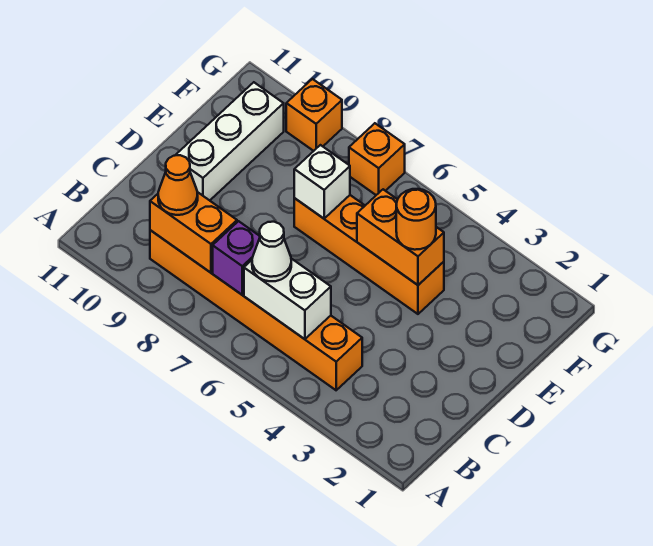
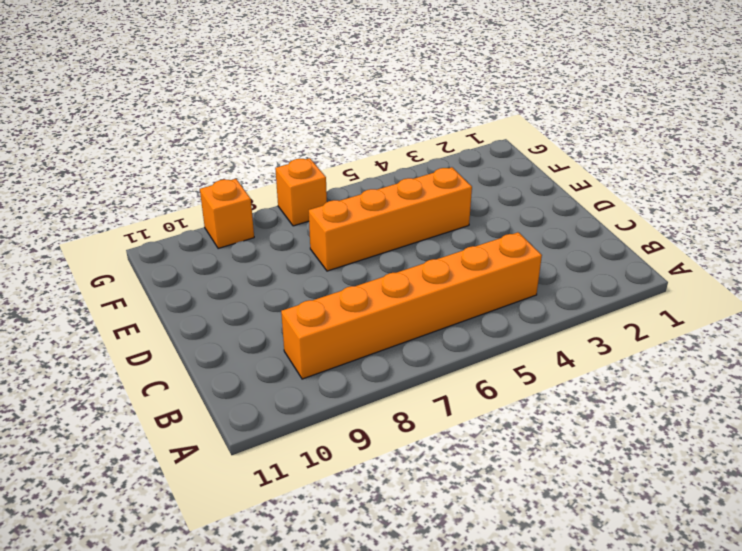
none -> white brick D10:F10 level 1
none -> white brick B5:B6 level 2
none -> purple brick B7 level 2

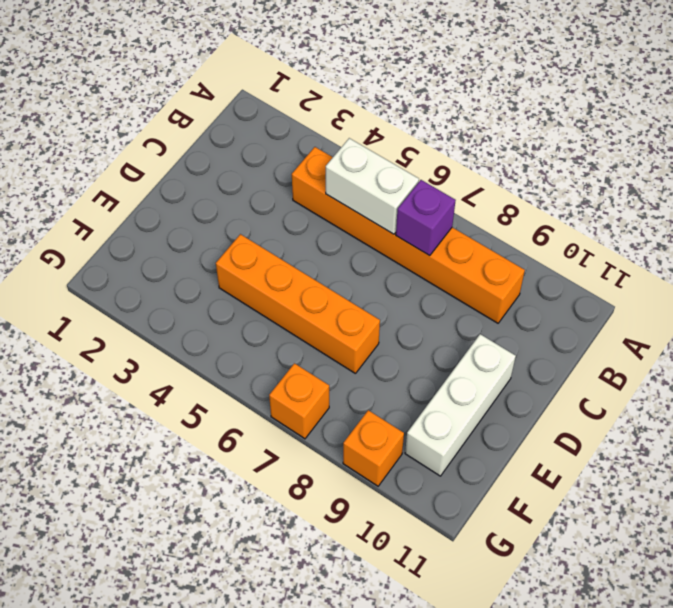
none -> orange brick B8:B9 level 2
none -> orange brick E4:E5 level 2
none -> white brick E7 level 2

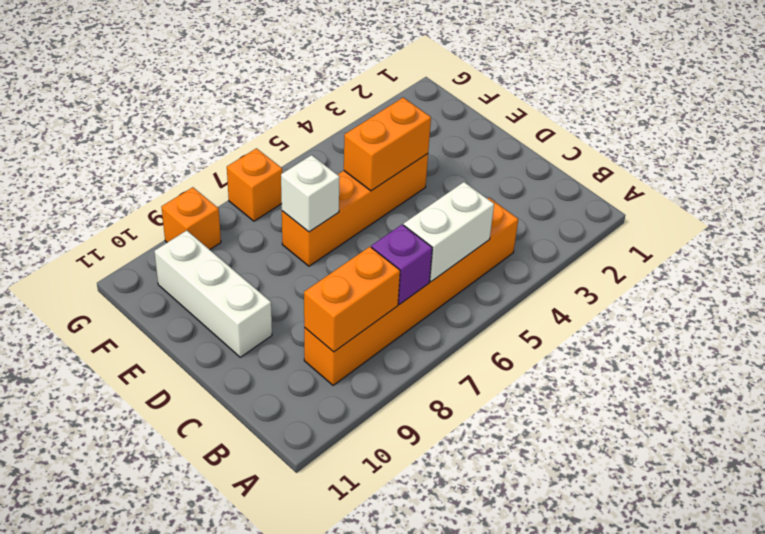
none -> white cone B6 level 3
none -> orange cone B9 level 3
none -> orange round brick E4 level 3

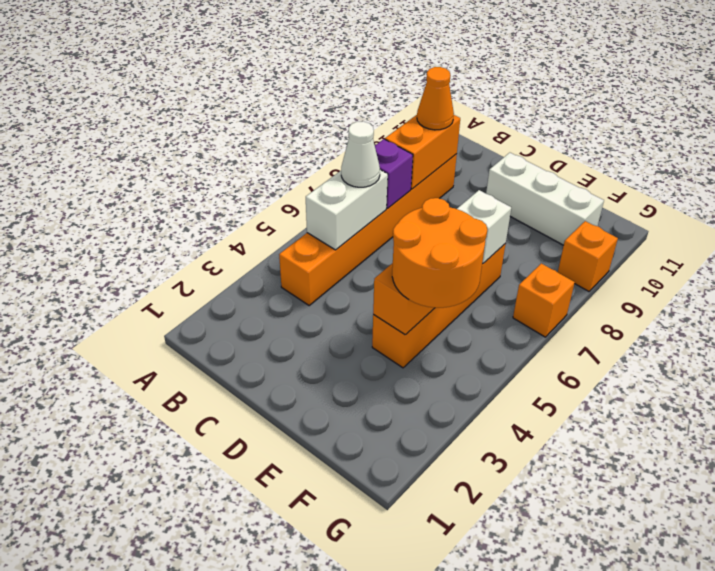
orange round brick E4:F5 level 3 -> orange round brick E4 level 3

